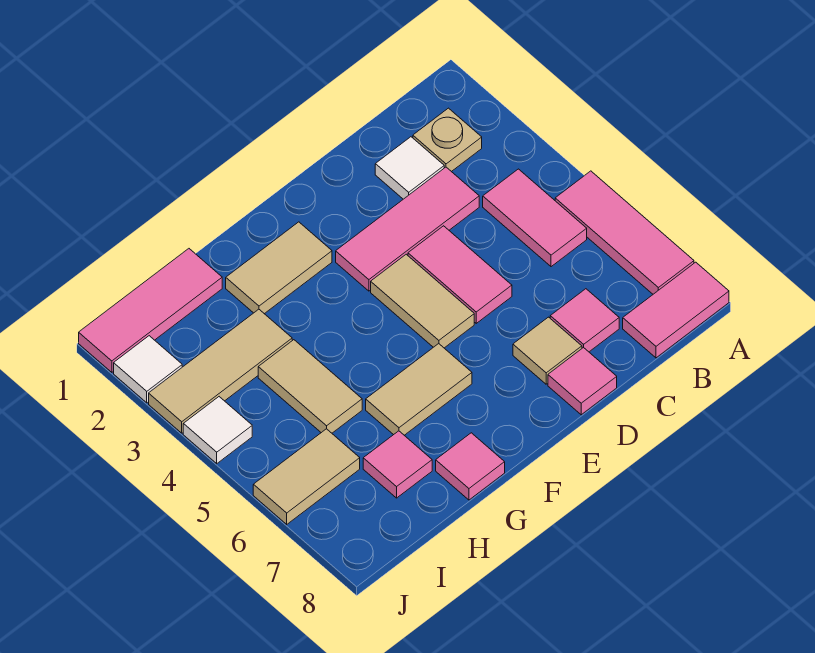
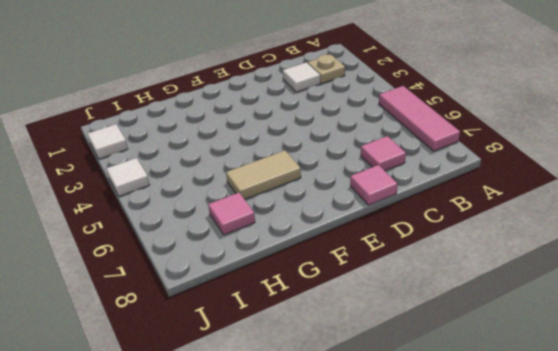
none -> pink tile A8:B8 level 1
none -> pink tile B4:B5 level 1
none -> pink tile C3:E3 level 1

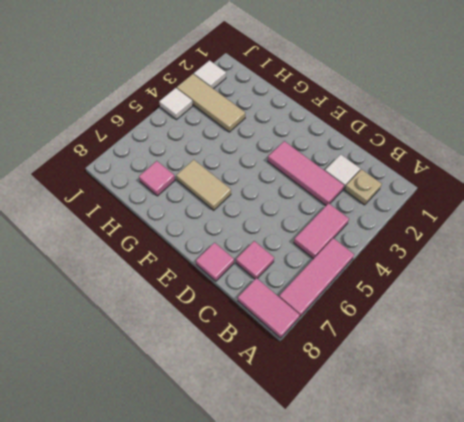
none -> pink tile D4:D5 level 1
none -> tan tile D7 level 1
none -> tan tile E4:E5 level 1

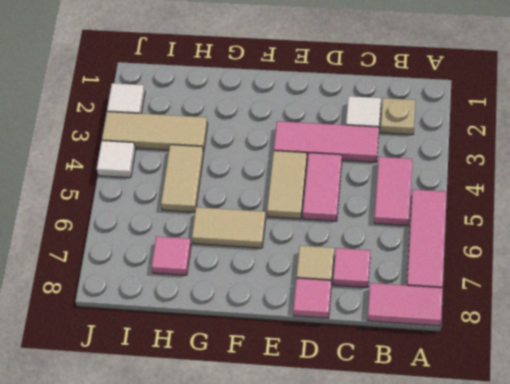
none -> tan tile F2:G2 level 1
none -> pink tile G8 level 1
none -> pink tile H1:J1 level 1

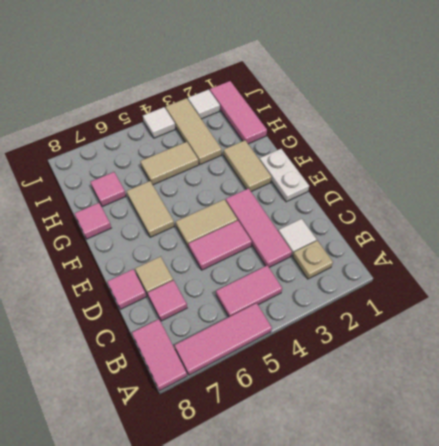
white plate E1:F1 level 1 -> none
none -> tan tile I6:J6 level 1

